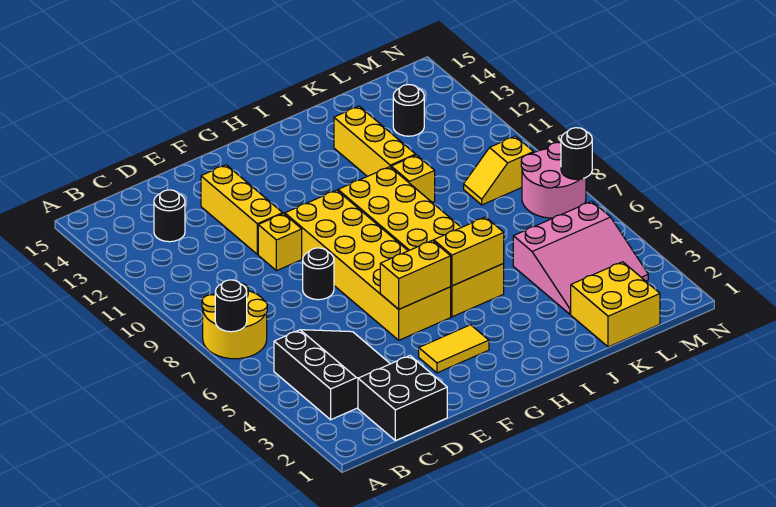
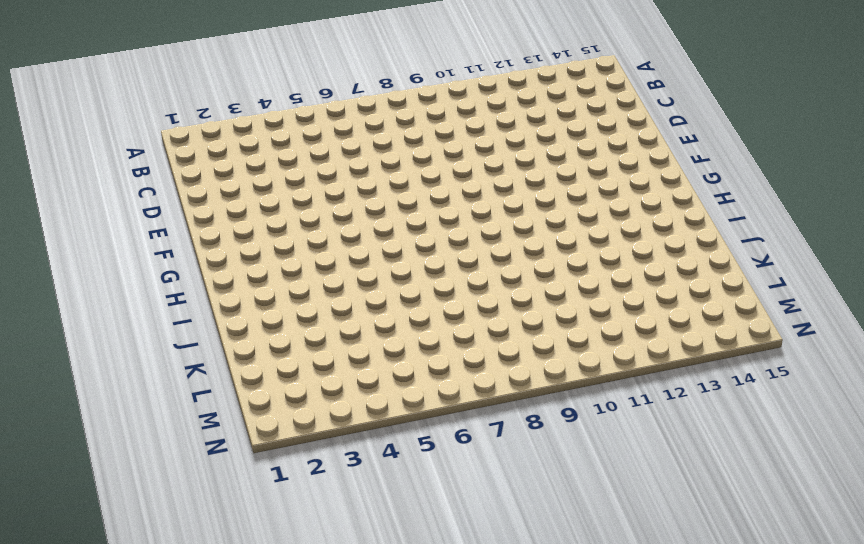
none -> yellow round brick A7:B8 level 1
none -> black slope B3:D5 level 1 top B
none -> black brick C1:D2 level 1

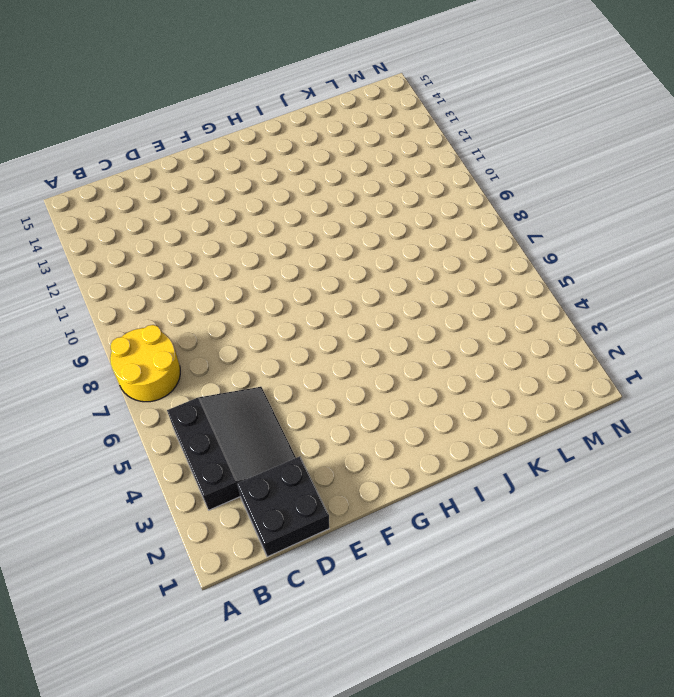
none -> black round brick C13 level 1
none -> black round brick E8 level 1
none -> yellow brick E10 level 1

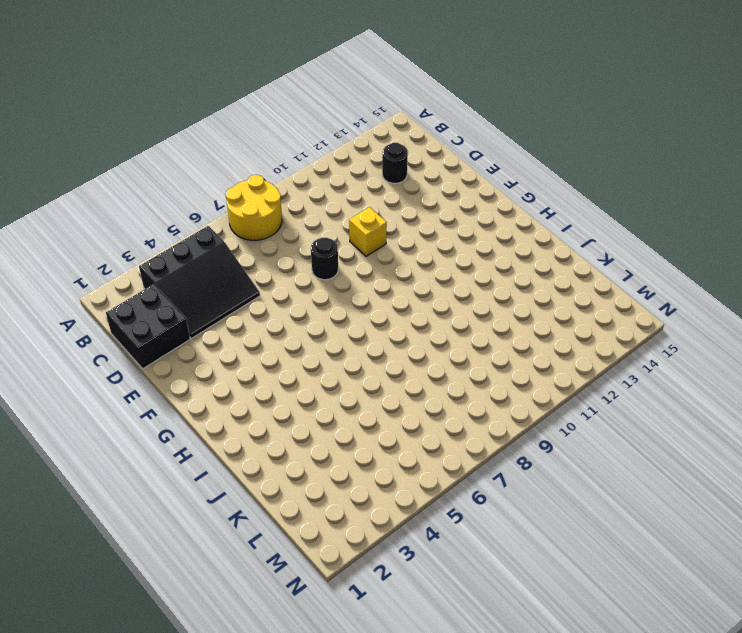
none -> yellow brick E11:E13 level 1
none -> yellow tile F3:G3 level 1
none -> yellow brick F5:G10 level 1

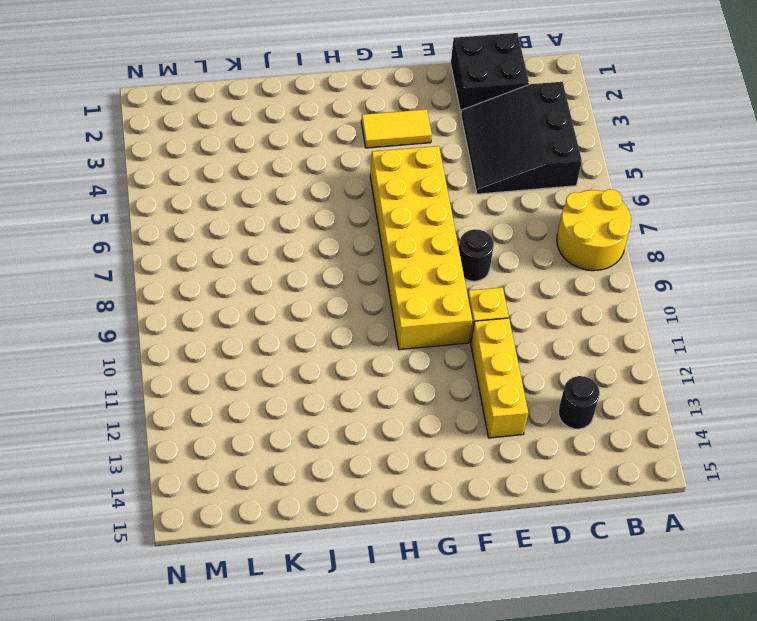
none -> yellow brick H5:I10 level 1
none -> yellow brick J10 level 1
none -> yellow brick J11:J13 level 1

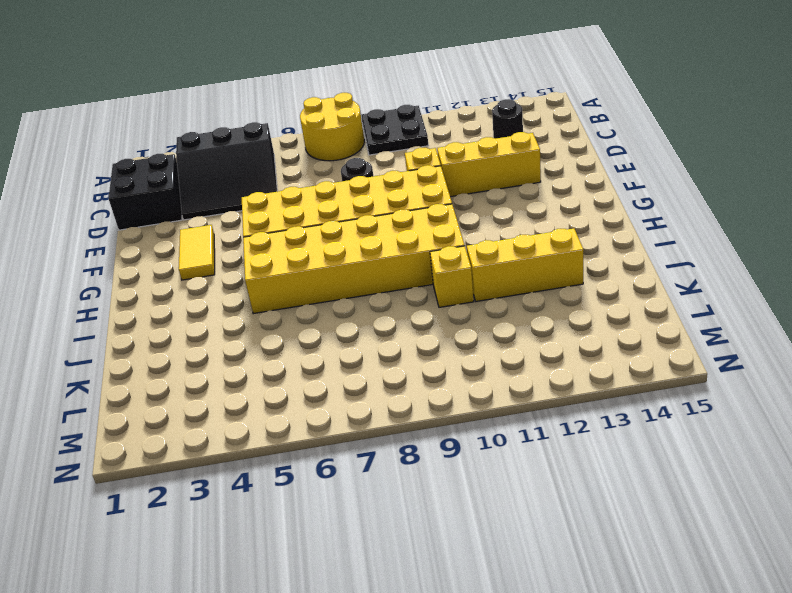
black plate A9:B10 level 1 -> none
none -> yellow brick K1:L2 level 1
none -> pink slope K3:M5 level 1 top 5
none -> yellow slope L9:M9 level 1 top M

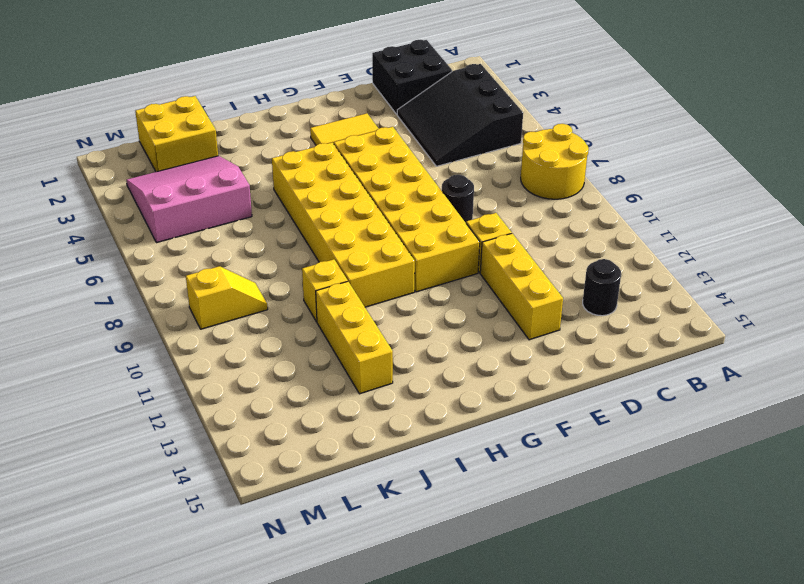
none -> black round brick L13 level 1
none -> pink round brick M7:N8 level 1
none -> black round brick A7 level 2

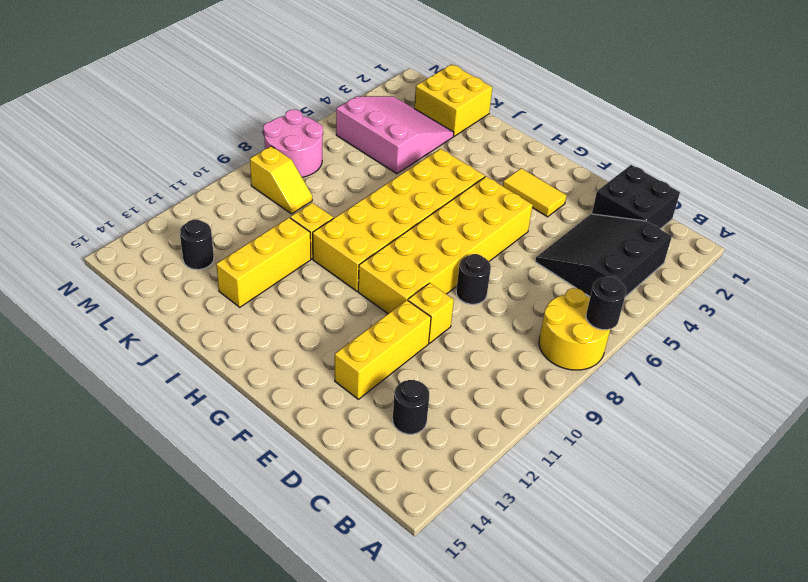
none -> yellow brick F5:G5 level 2
none -> yellow brick H5:I5 level 2
none -> black round brick N7 level 2

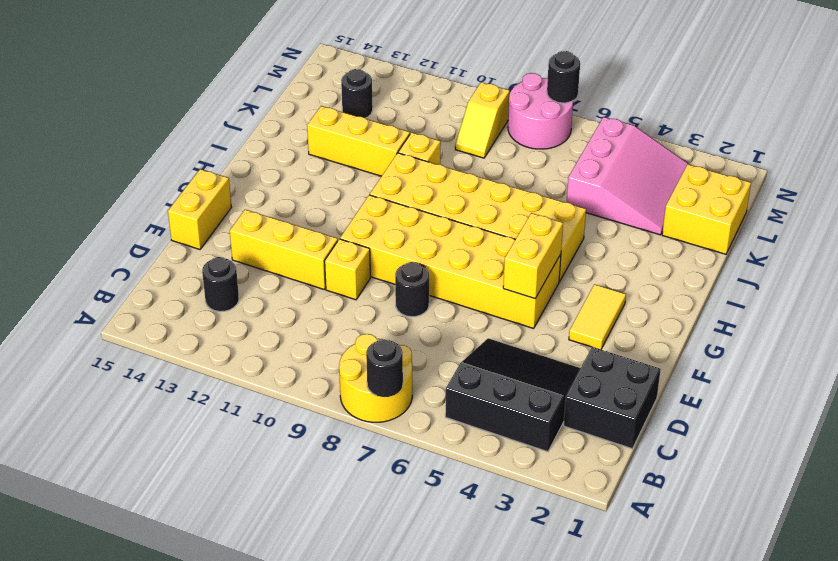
yellow brick E15:F15 level 1 -> yellow brick H5:I5 level 2

